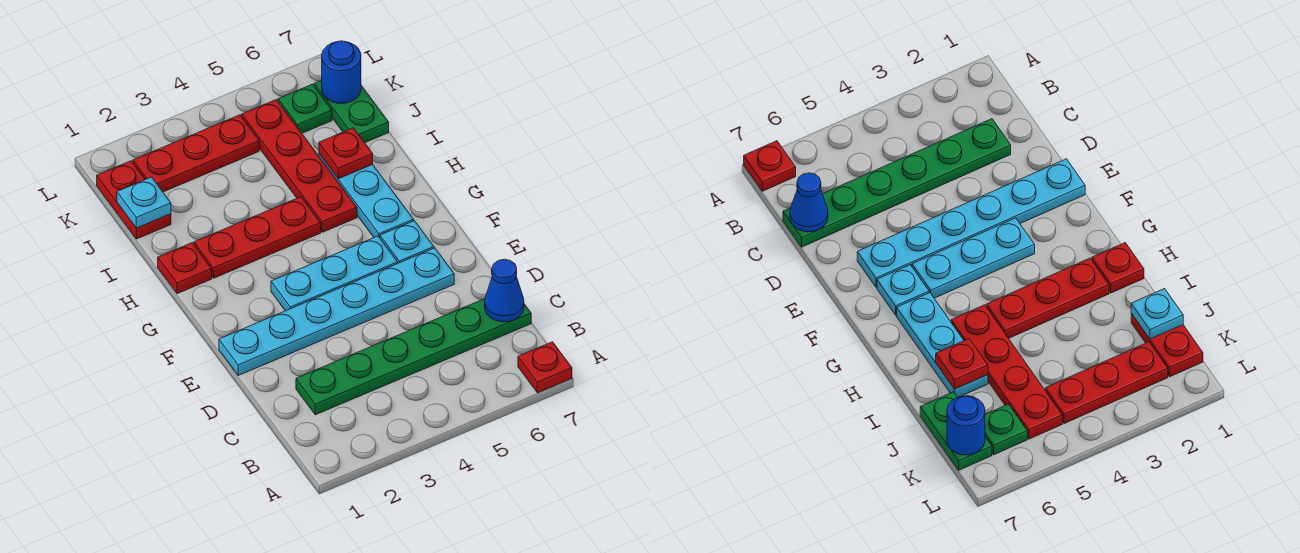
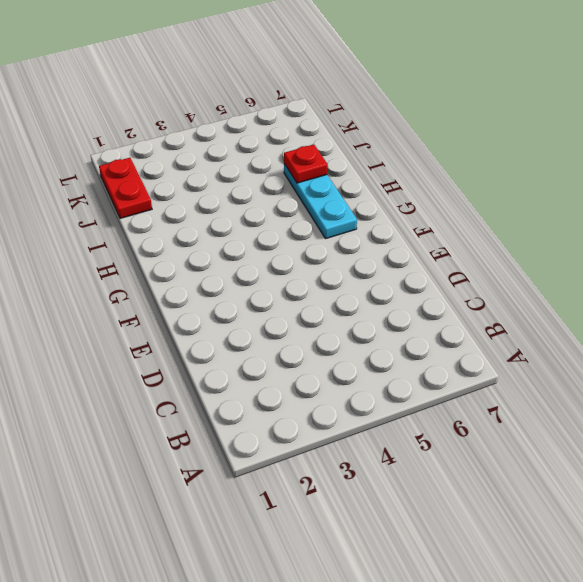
none -> red plate A7 level 1
none -> green plate C2:C7 level 1
none -> cyan plate E1:E6 level 1

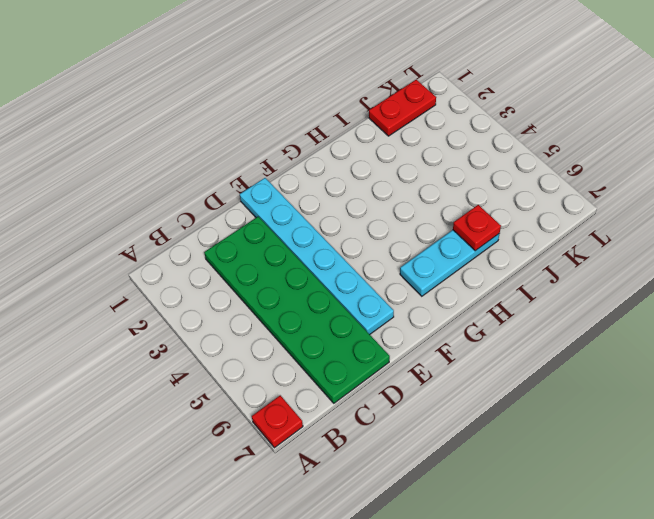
green plate C2:D7 level 1 -> green plate C2:C7 level 1
none -> cyan plate F3:F5 level 1
none -> cyan plate F6 level 1
none -> red plate H1 level 1

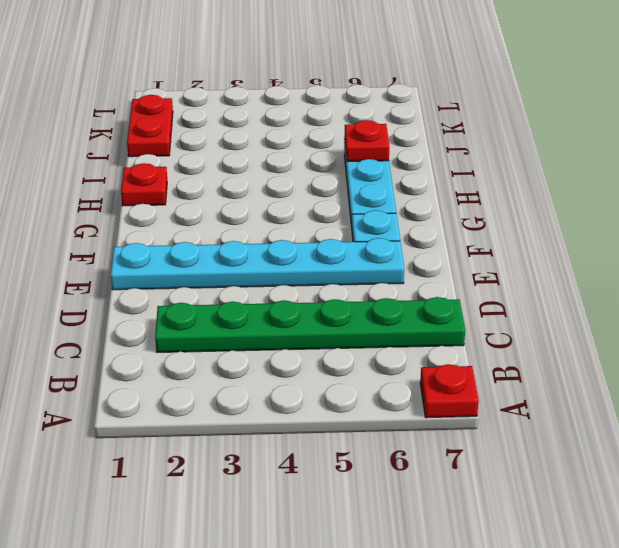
none -> cyan plate F3:F5 level 1
none -> red plate H2:H4 level 1
none -> red plate H5:K5 level 1

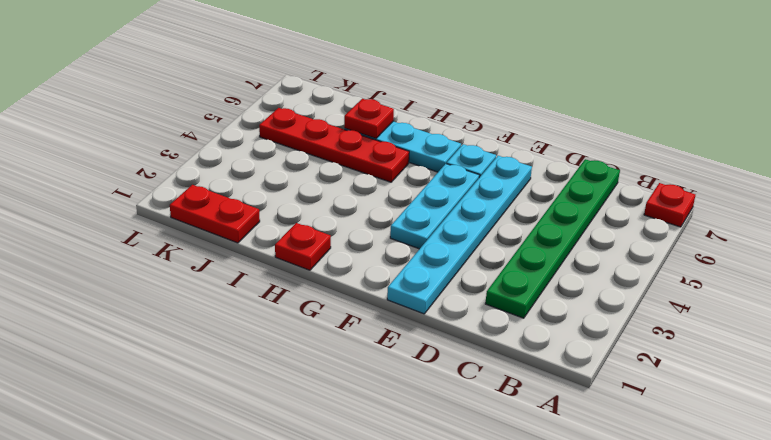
none -> red plate H2:H4 level 1
none -> green plate J7:K7 level 1
none -> red plate K2:K4 level 1

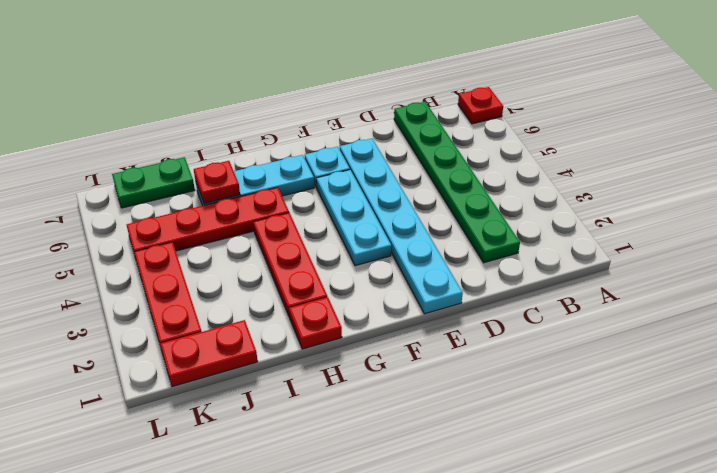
none -> green plate K6 level 1
none -> blue cone C7 level 2
none -> cyan plate J1 level 2

